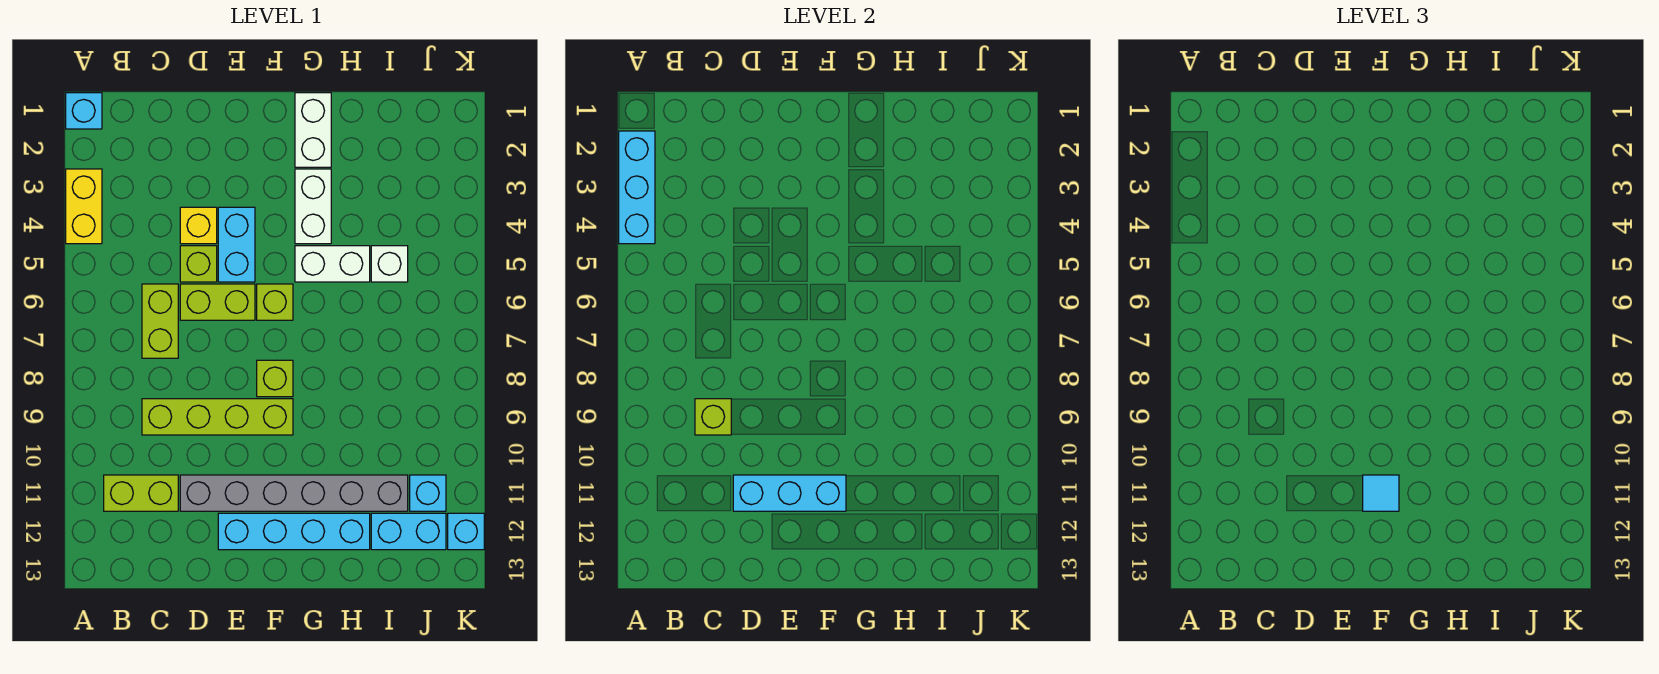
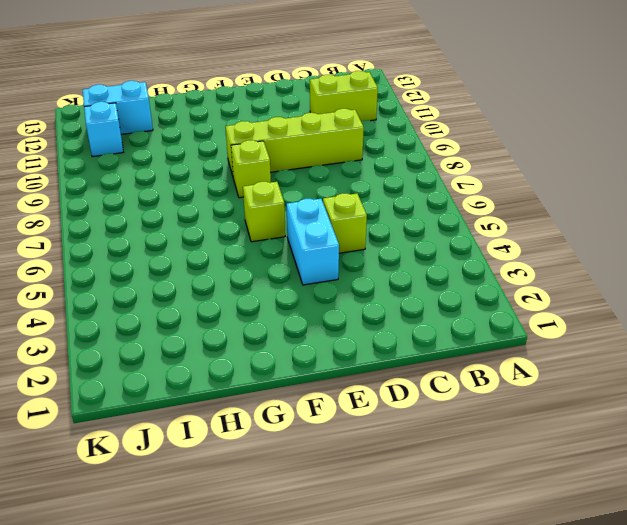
none -> cyan brick A1 level 1
none -> yellow brick A3:A4 level 1
none -> lime brick C6:C7 level 1

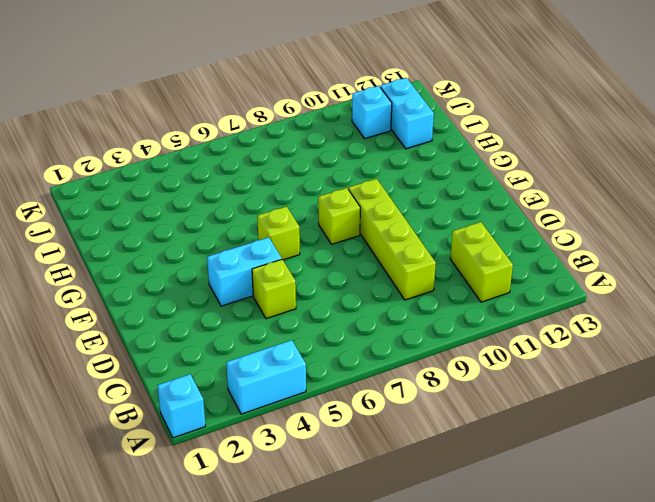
cyan brick A3:A4 level 1 -> yellow brick A3:A4 level 1
none -> lime brick C6:C7 level 1
none -> yellow brick D4 level 1
none -> lime brick D6:E6 level 1

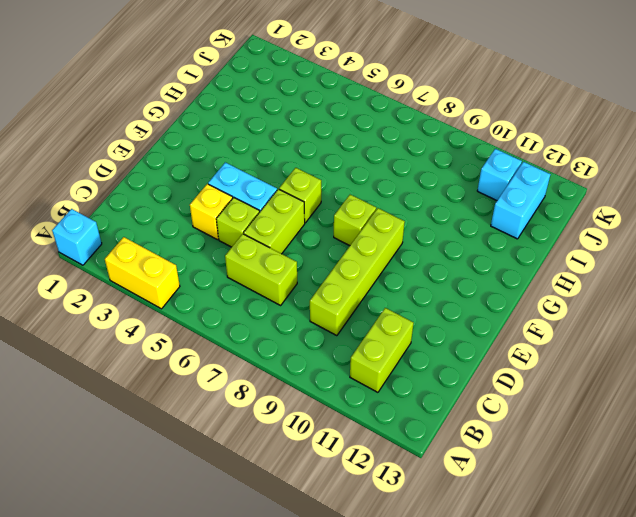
none -> grey brick D11:I11 level 1
none -> cyan brick E12:H12 level 1
none -> white brick G1:G2 level 1

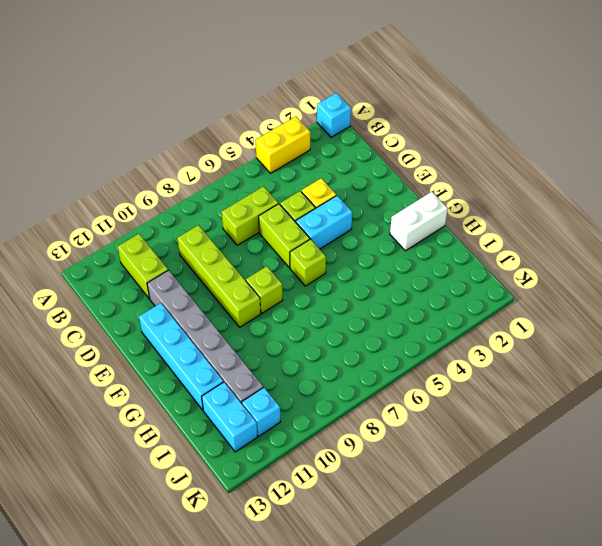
none -> white brick G3:G4 level 1
none -> white brick G5:H5 level 1
none -> white brick I5 level 1

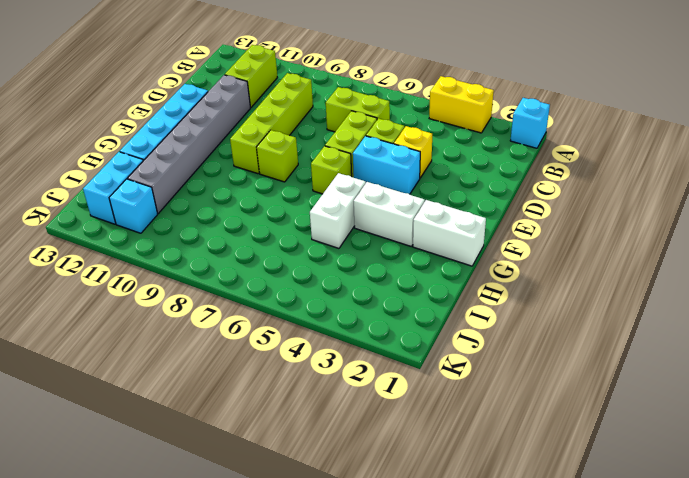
none -> white brick I5 level 1
none -> cyan brick K12 level 1
none -> cyan brick A2:A4 level 2

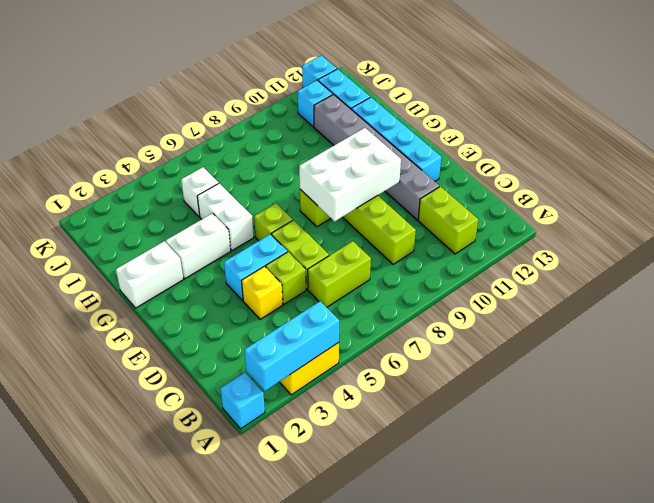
white brick E8:F10 level 2 -> none
none -> lime brick C9 level 2
none -> cyan brick D11:F11 level 2
none -> cyan tile F11 level 3

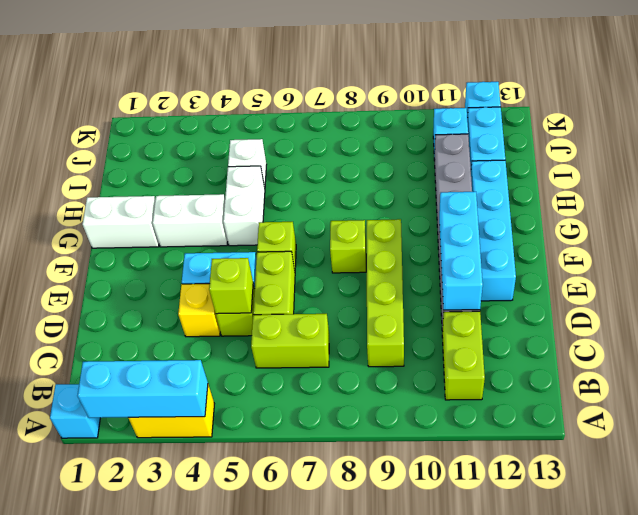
lime brick D5 level 2 -> lime brick C9 level 2
none -> cyan tile F11 level 3

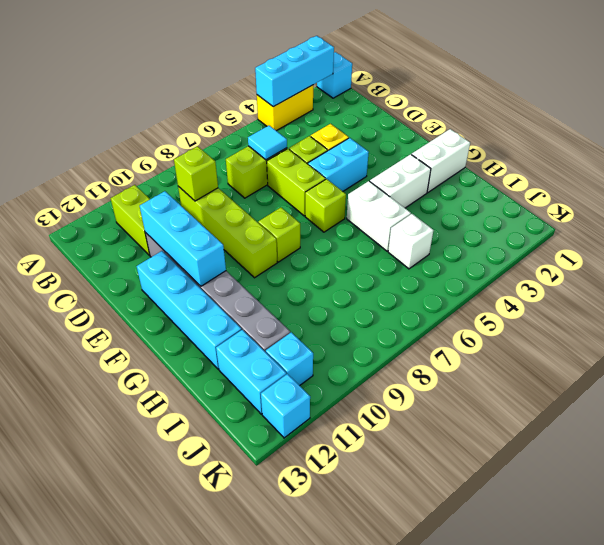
cyan tile C6 level 2 -> cyan tile F11 level 3

